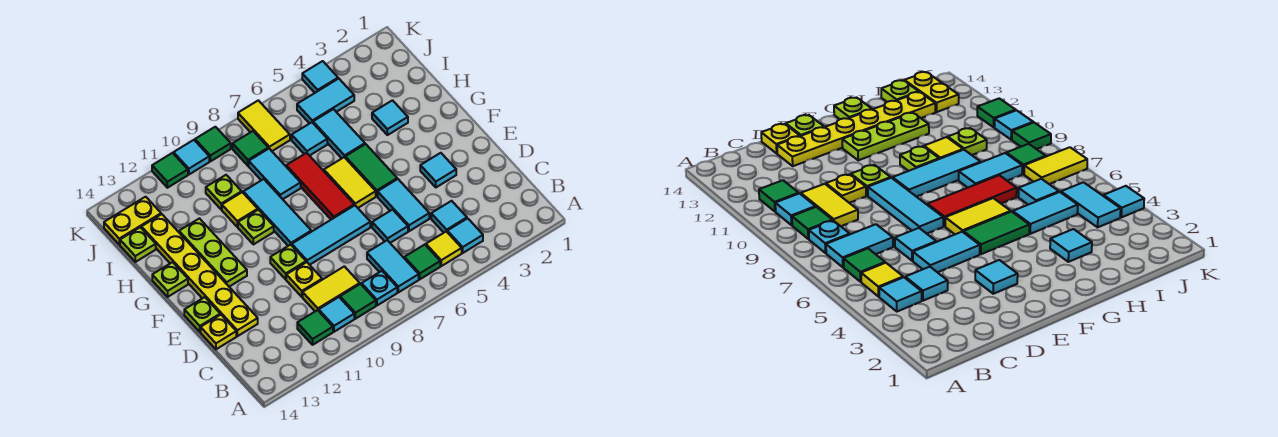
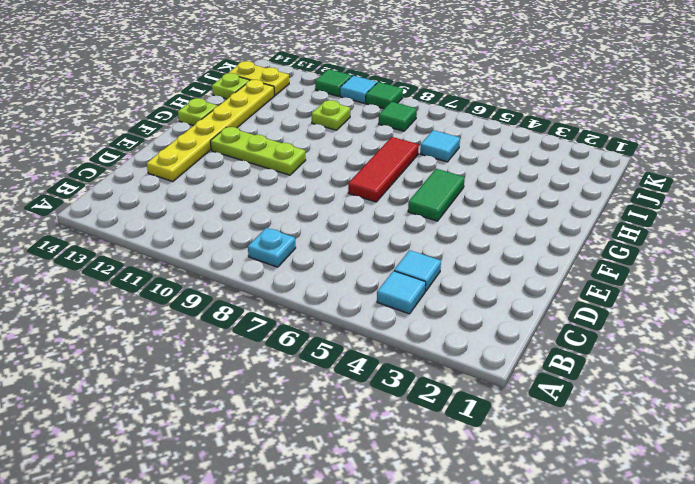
lime plate F10:F12 level 1 -> lime plate F12:H12 level 1
none -> yellow tile B5 level 1
none -> green tile B6 level 1
none -> cyan tile B7:C7 level 1
none -> green tile B9 level 1

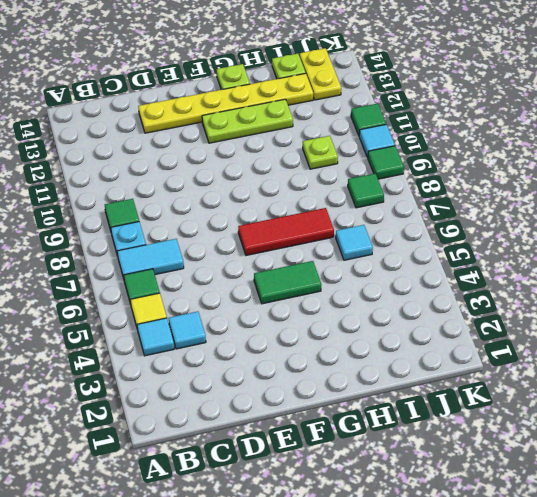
none -> cyan tile B10 level 1
none -> green tile B11 level 1
none -> yellow tile C9:C10 level 1
none -> cyan tile D5:E5 level 1

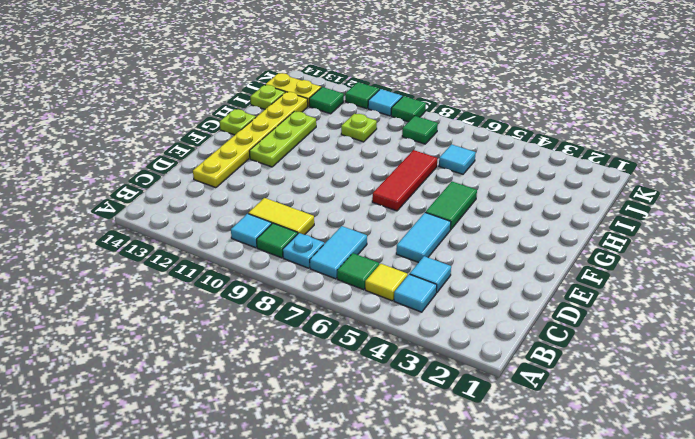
green tile J12 level 1 -> green tile B11 level 1
none -> cyan tile D6 level 1
none -> yellow plate D10 level 1
none -> yellow plate D14 level 1
none -> cyan tile E3 level 1

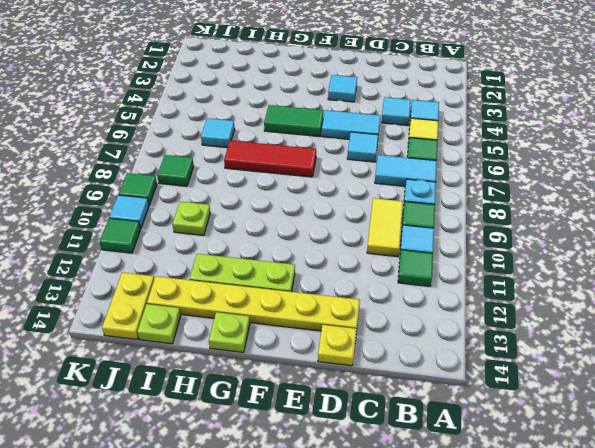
none -> yellow plate D10 level 1
none -> cyan tile E7:E9 level 1
none -> lime plate E10 level 1
none -> lime plate E14 level 1

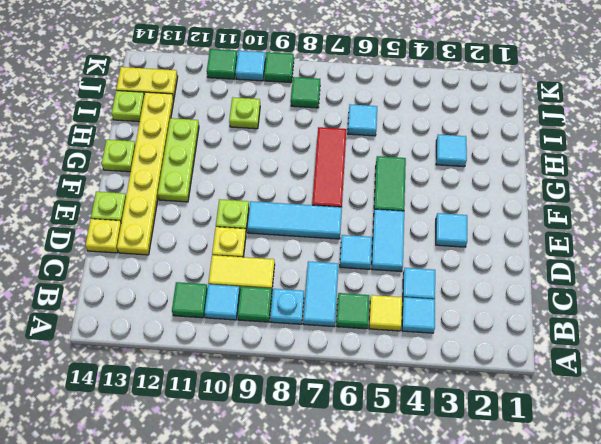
none -> yellow tile F6:G6 level 1
none -> cyan tile F9:H9 level 1
none -> lime plate G10 level 1
none -> cyan tile H5:I5 level 1

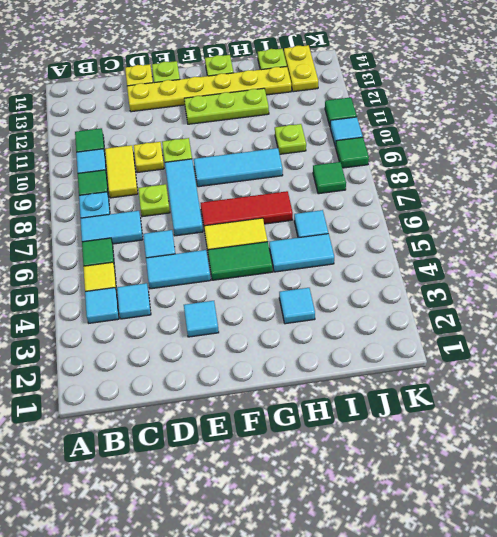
lime plate D8 level 1 -> lime plate G10 level 1
none -> cyan tile H8:I8 level 1
none -> yellow tile H10 level 1
none -> cyan tile J4:J5 level 1
none -> yellow tile J7:K7 level 1

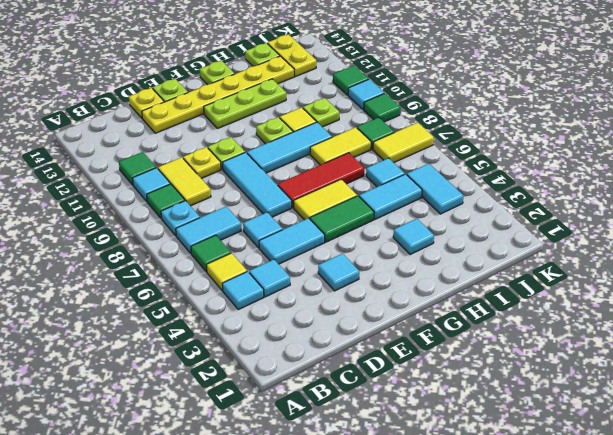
yellow tile H8:I8 level 1 -> cyan tile H8:I8 level 1
none -> cyan tile K4 level 1

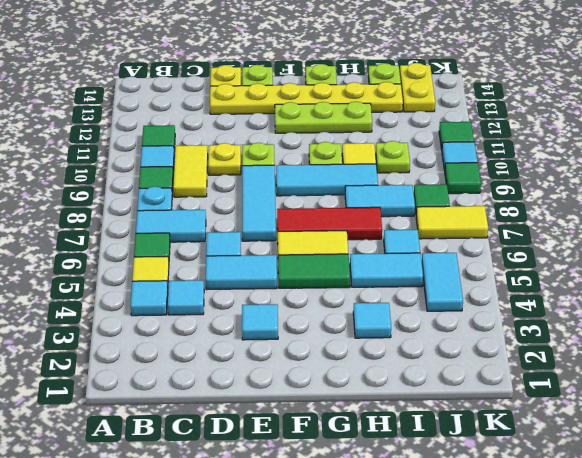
none -> cyan tile K4 level 1

